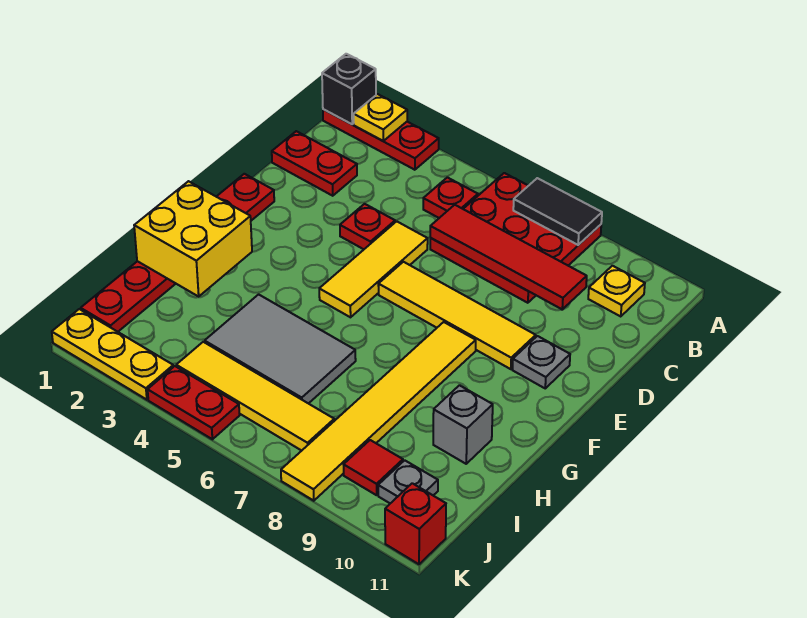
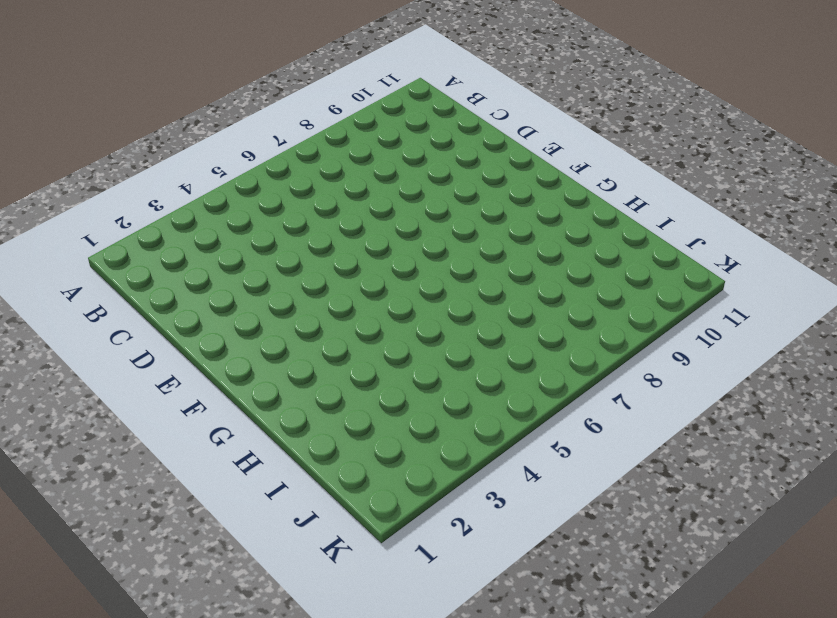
none -> red plate A1:A3 level 1
none -> red plate A6:C8 level 1
none -> red plate B5 level 1

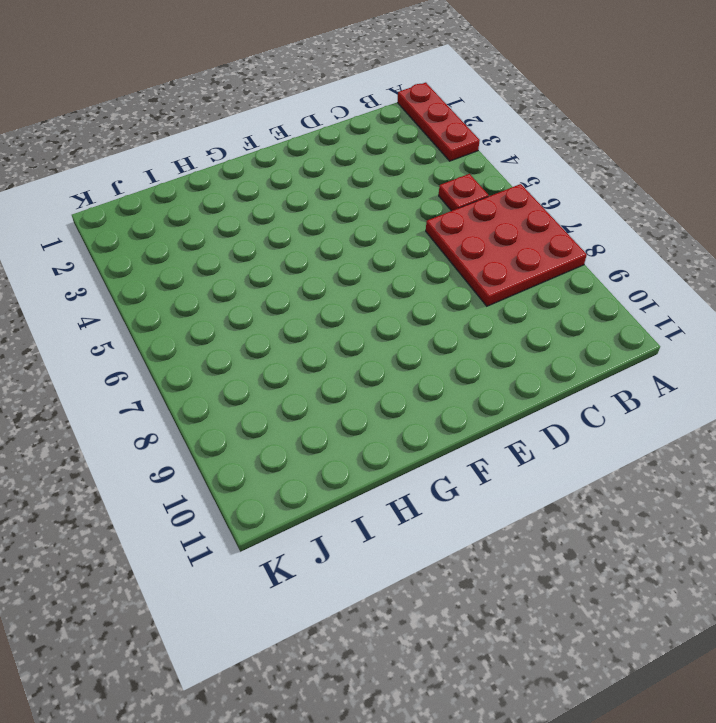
none -> yellow plate B10 level 1
none -> red plate C1:C2 level 1
none -> red plate D4 level 1

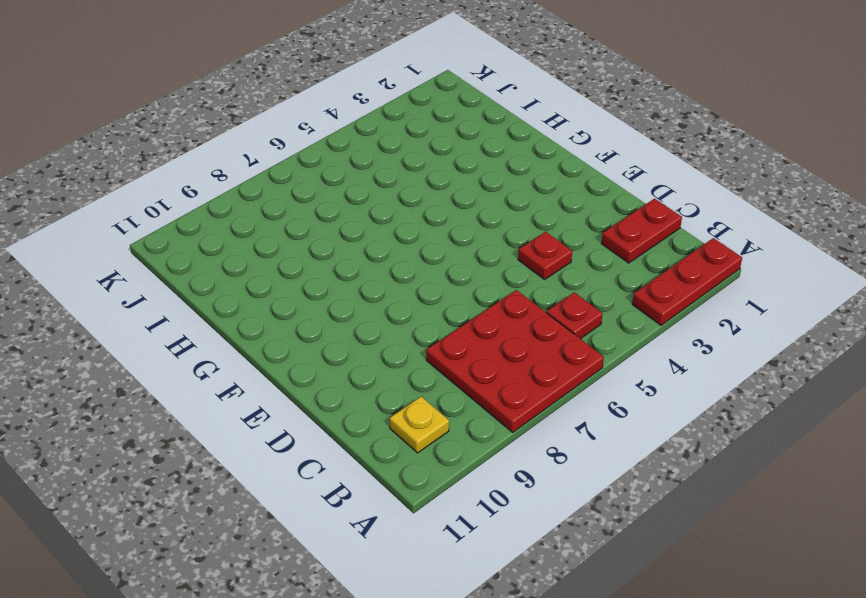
none -> yellow tile D5:F5 level 1
none -> red plate E1:J1 level 1
none -> yellow tile E6:E9 level 1

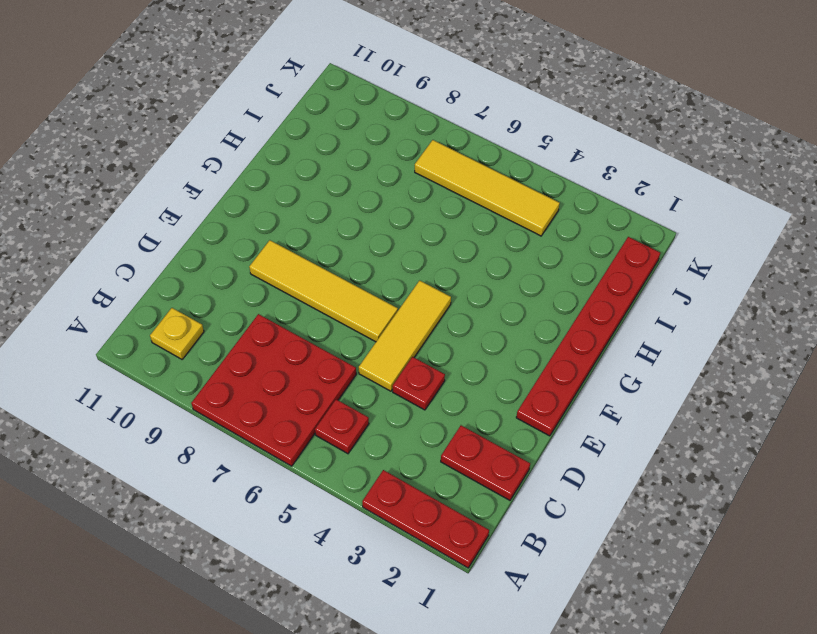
none -> grey plate E10 level 1
none -> yellow tile F8:K8 level 1
none -> grey tile H4:I6 level 1

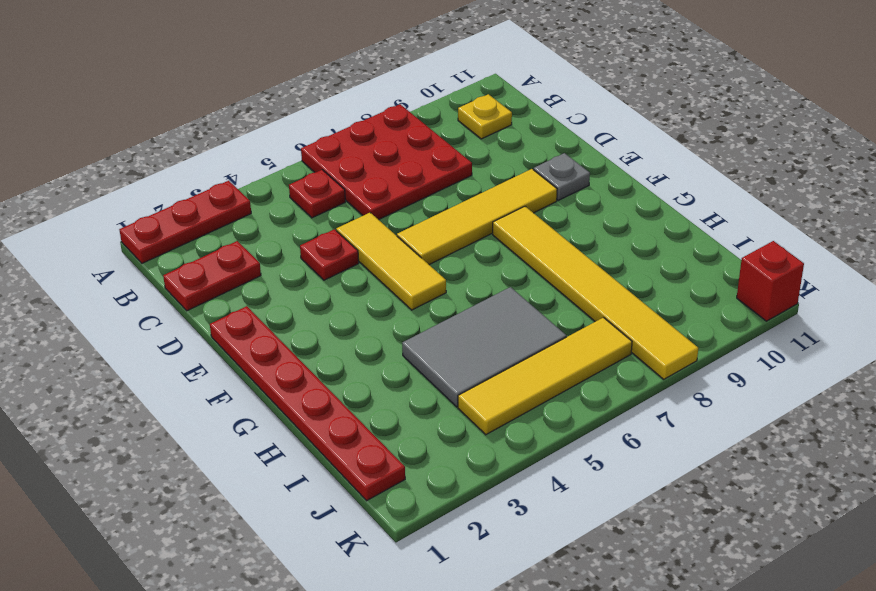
none -> grey brick H10 level 1
none -> red tile J9 level 1
none -> grey plate J10 level 1

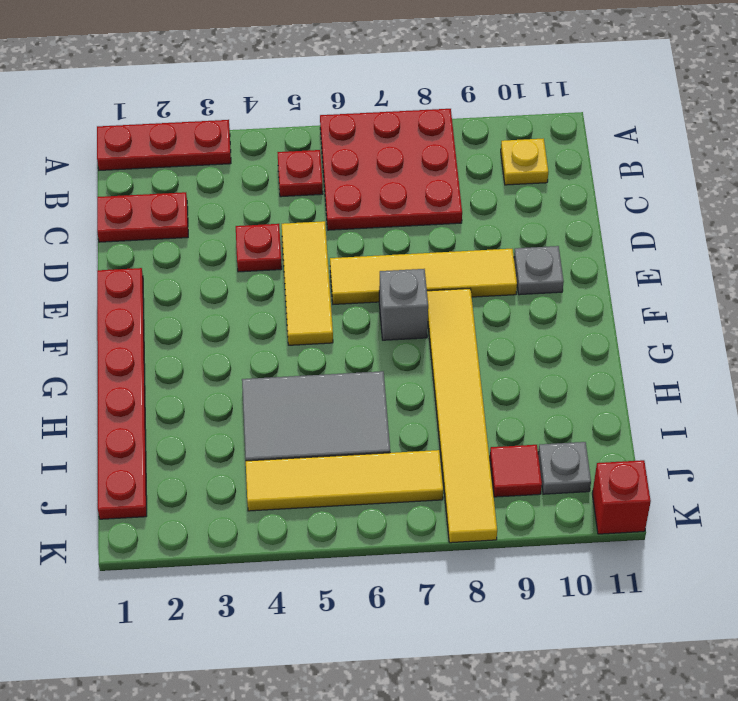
grey brick F7 level 1 -> grey brick H10 level 1
none -> yellow plate K1:K3 level 1
none -> red plate K4:K5 level 1
none -> black brick A1 level 2

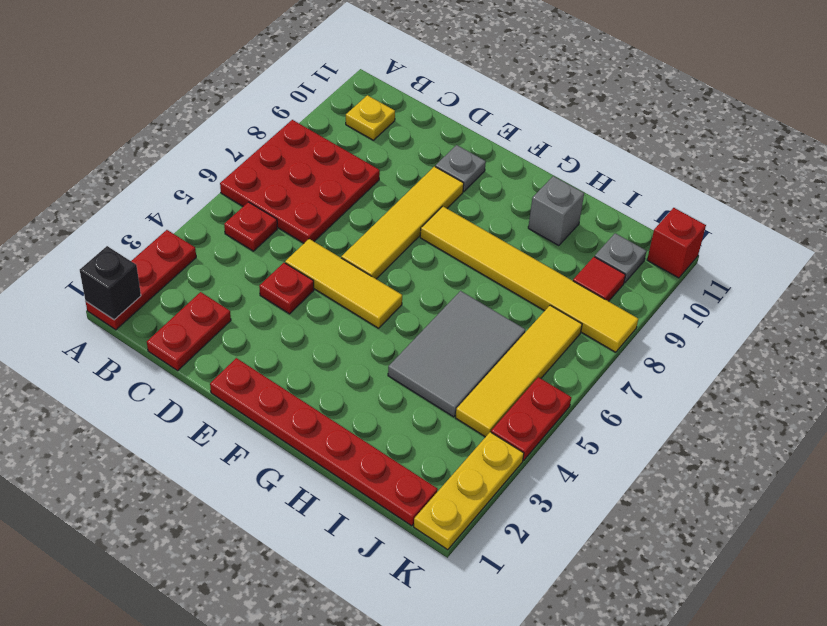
none -> yellow plate A2 level 2
none -> black tile A7:A8 level 2
none -> red tile C6:C9 level 2

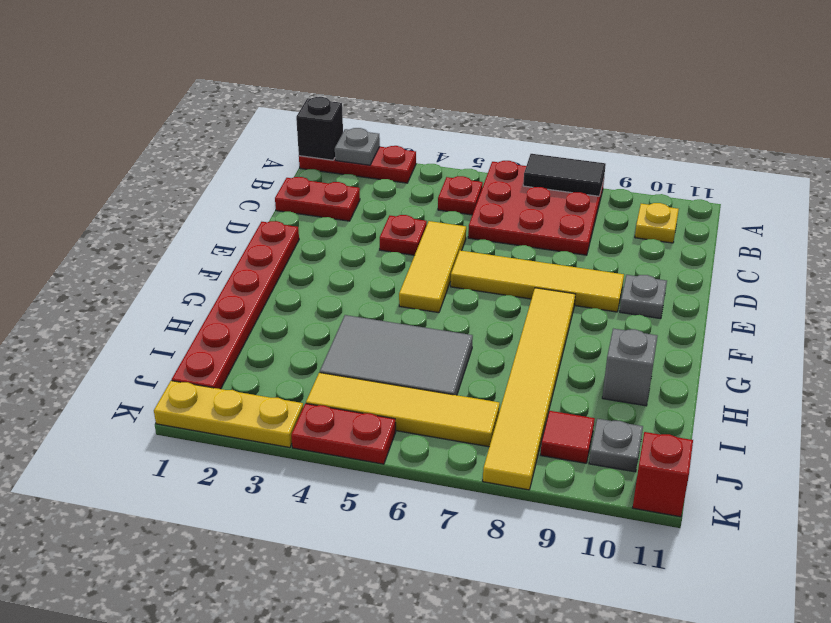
grey plate A2 level 2 -> yellow plate A2 level 2
none -> red tile C6:C9 level 2
none -> yellow brick G1:H2 level 2

